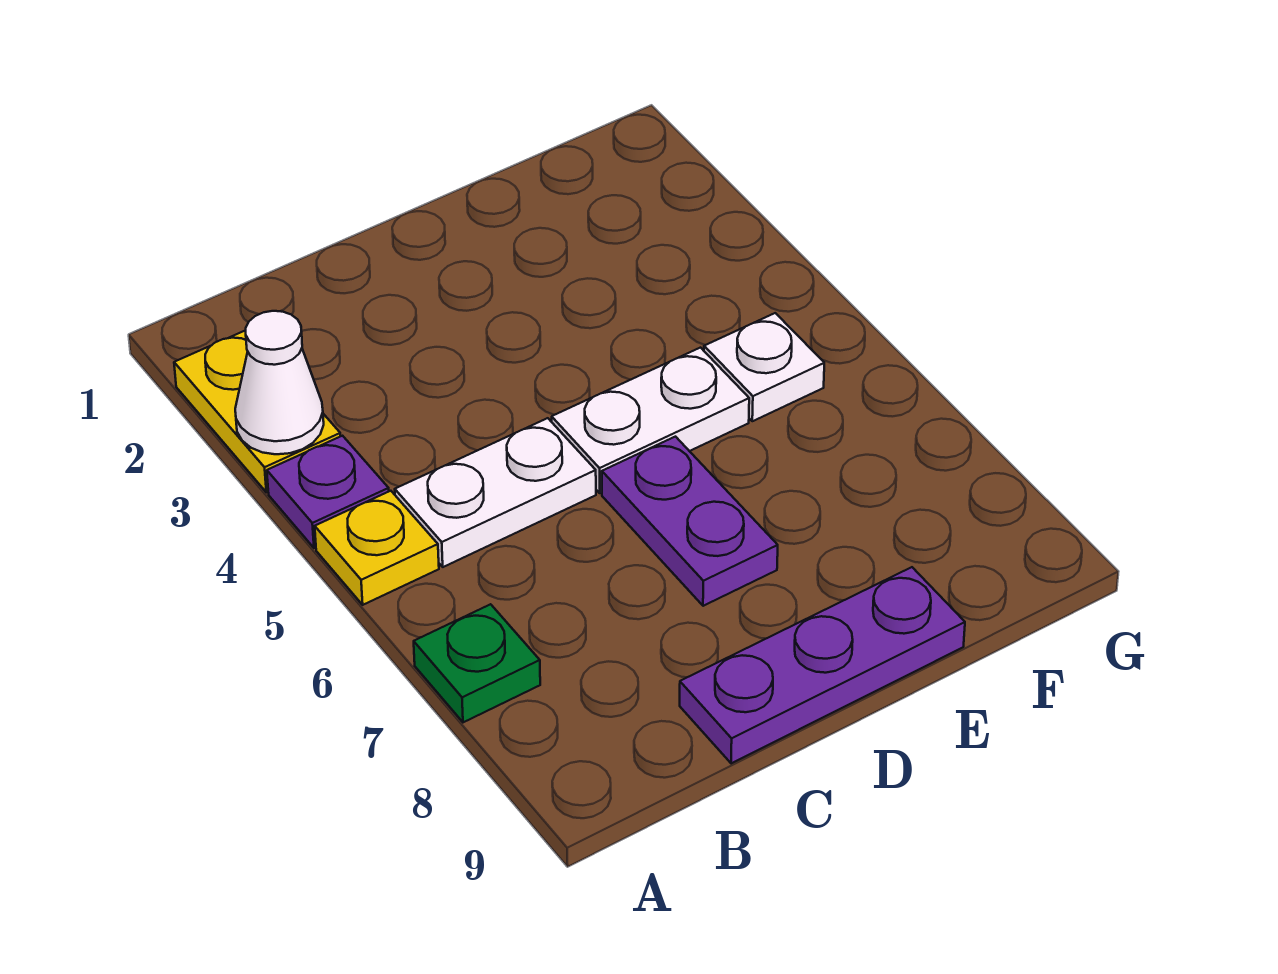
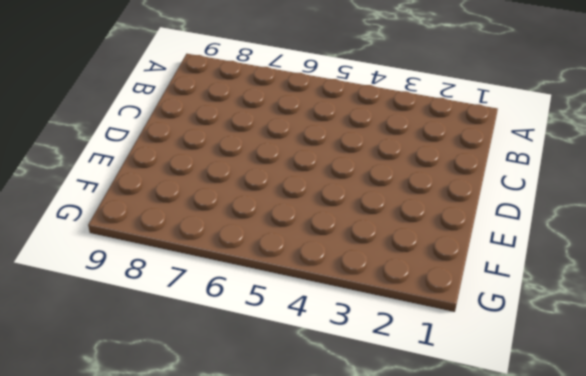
none -> yellow plate A2:A3 level 1
none -> purple plate A4 level 1

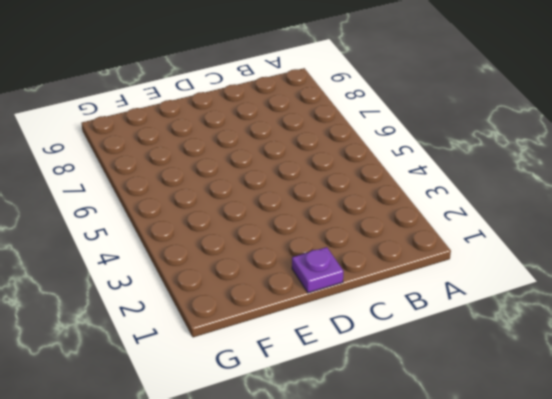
purple plate D1 level 1 -> purple plate A4 level 1
none -> yellow plate A2:A3 level 1
none -> yellow plate A5 level 1

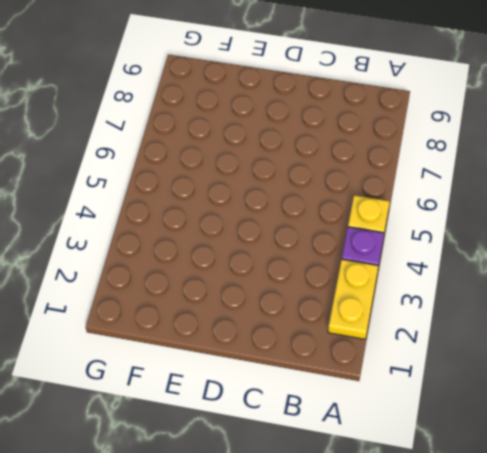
none -> green plate A7 level 1
none -> white plate B5:C5 level 1

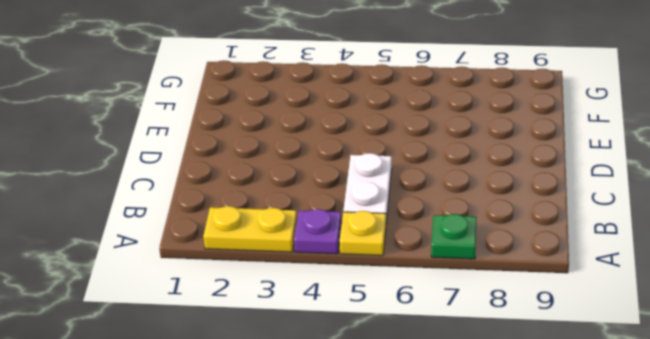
none -> purple plate C9:E9 level 1
none -> white plate D5:E5 level 1

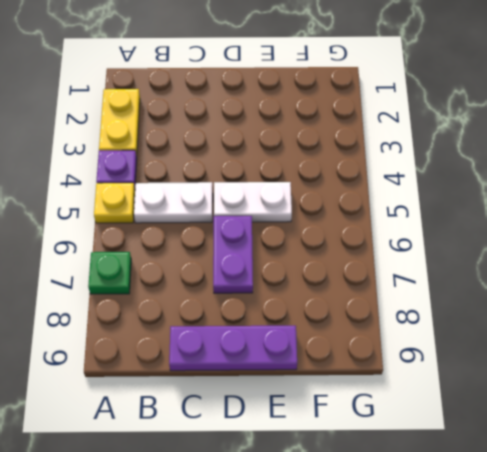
none -> white plate F5 level 1
none -> white cone A3 level 2

